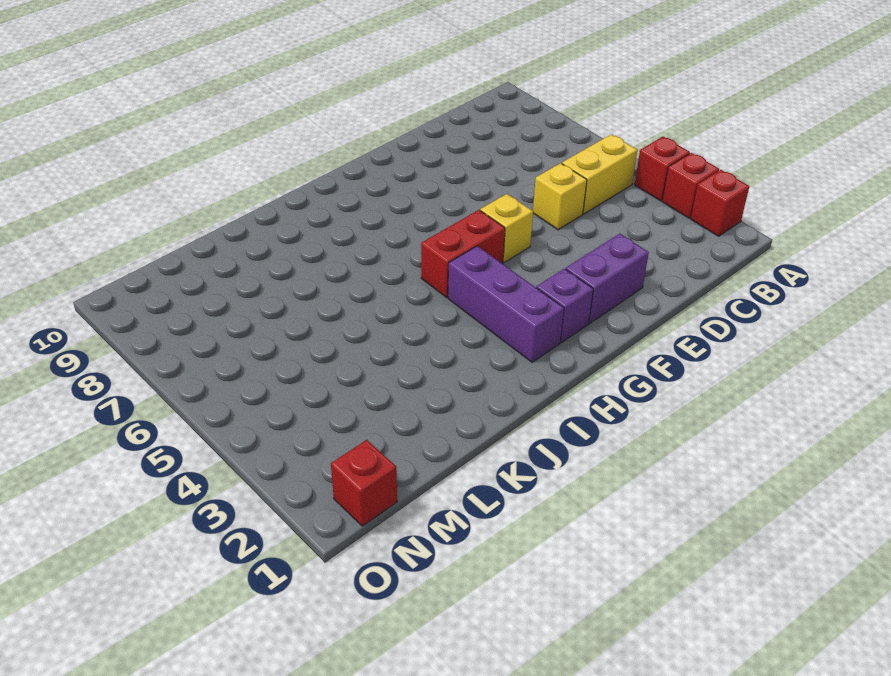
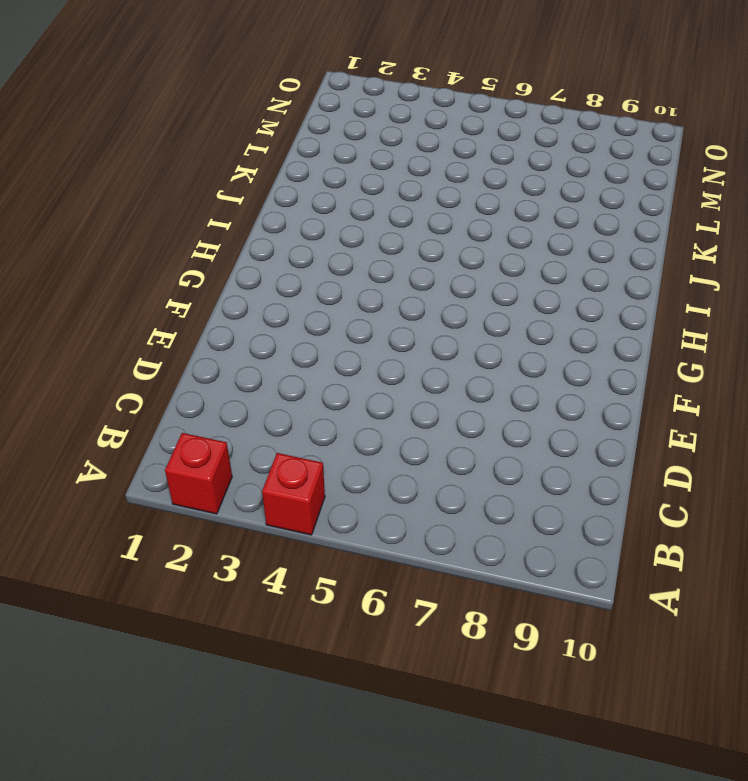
none -> red brick A3 level 1
none -> yellow brick B5:C5 level 1

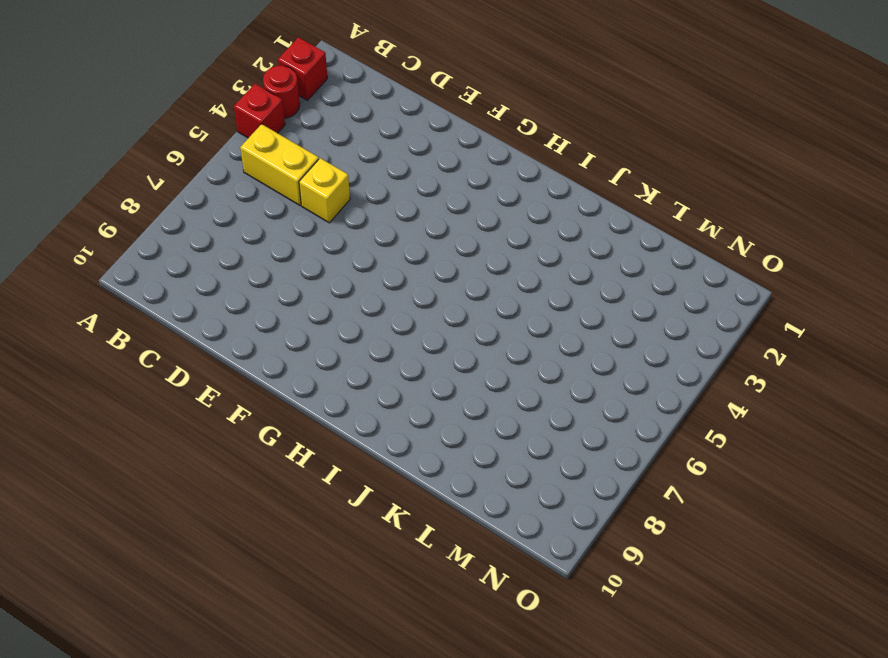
red round brick A3 level 1 -> red brick A3 level 1
none -> purple brick E2:F2 level 1
none -> yellow brick F5 level 1

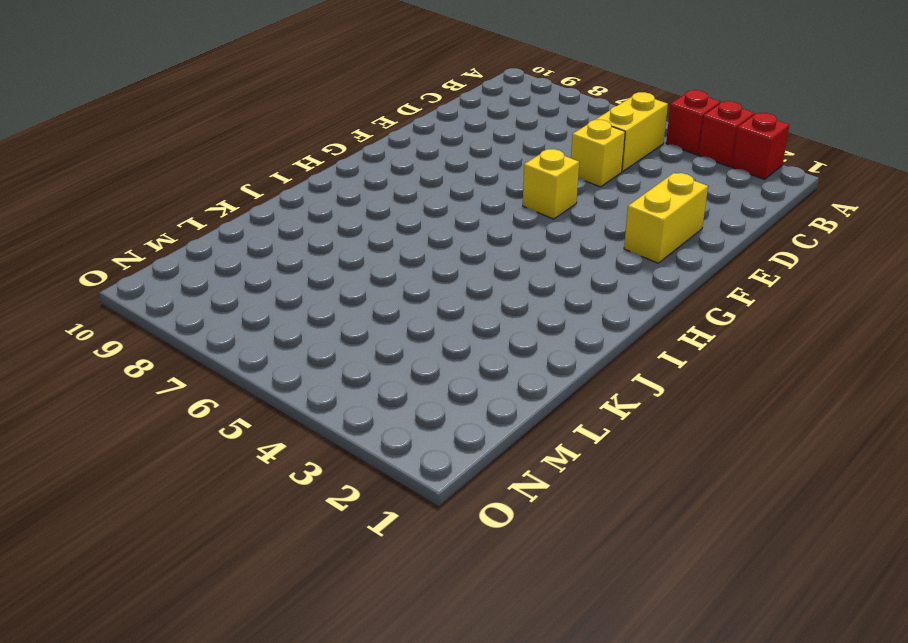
yellow brick E2:F2 level 1 -> purple brick E2:F2 level 1
none -> purple brick G2 level 1
none -> red brick G5:H5 level 1

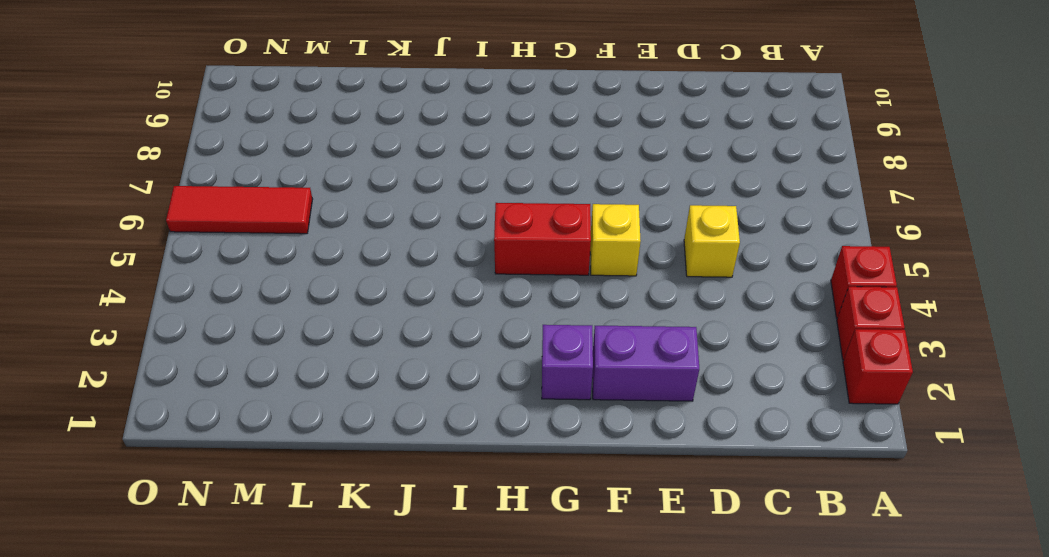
red tile M6:O6 level 1 -> none
none -> yellow brick B5:C5 level 1
none -> purple brick H2:H4 level 1

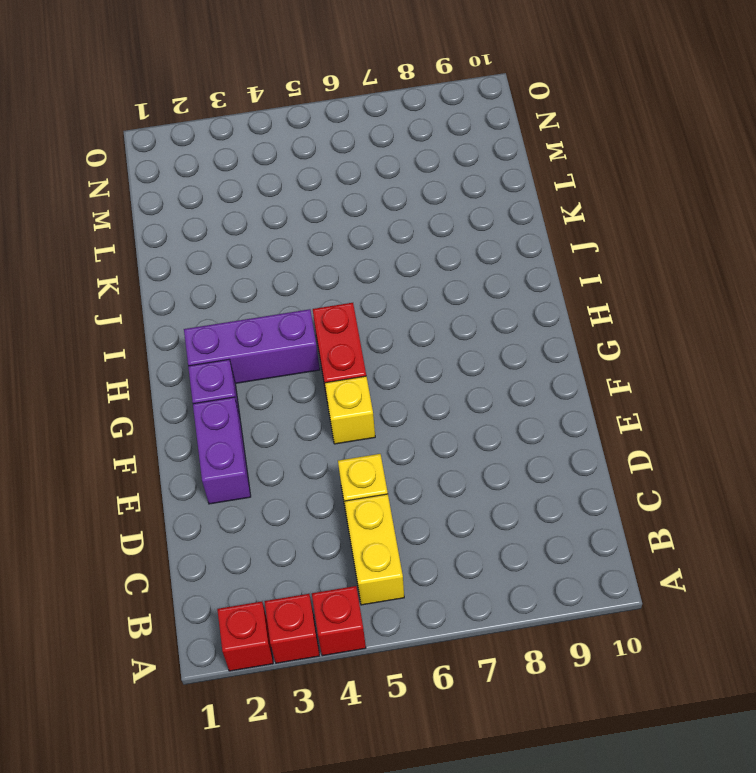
none -> red brick N1 level 1

